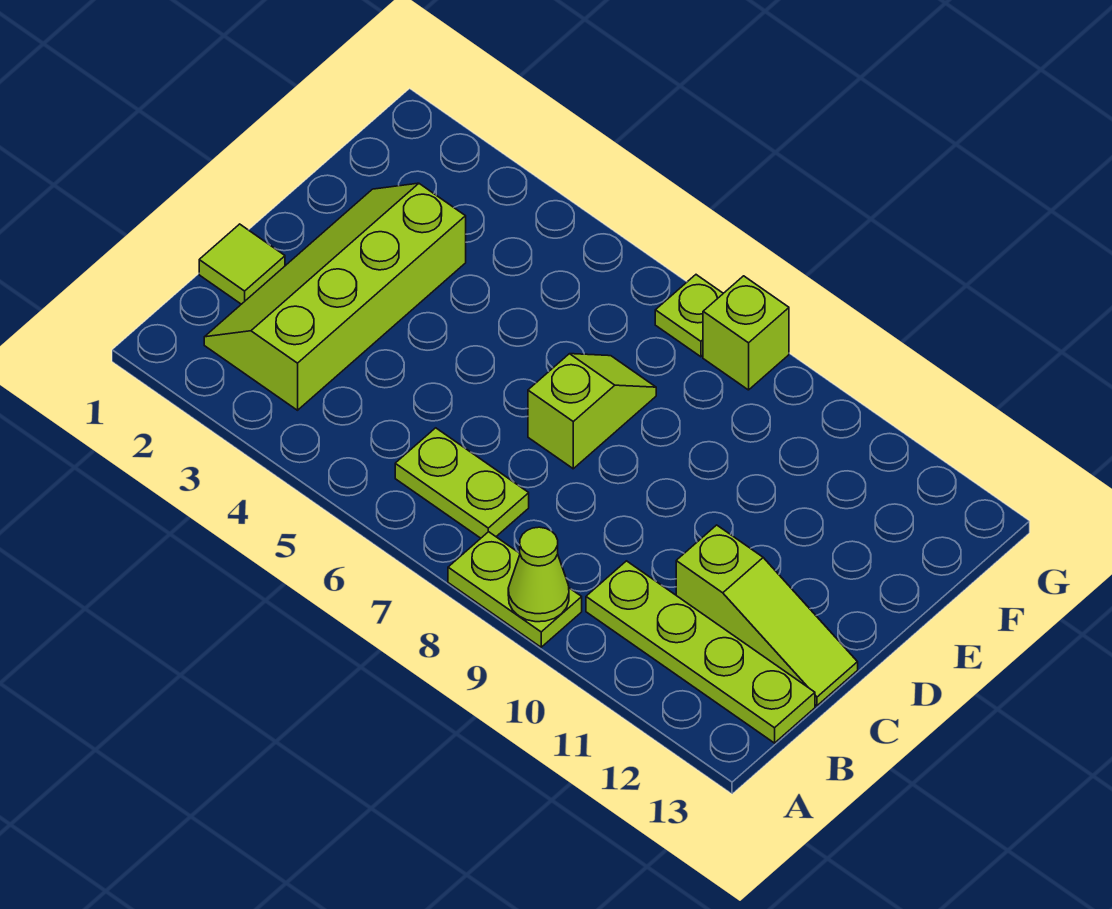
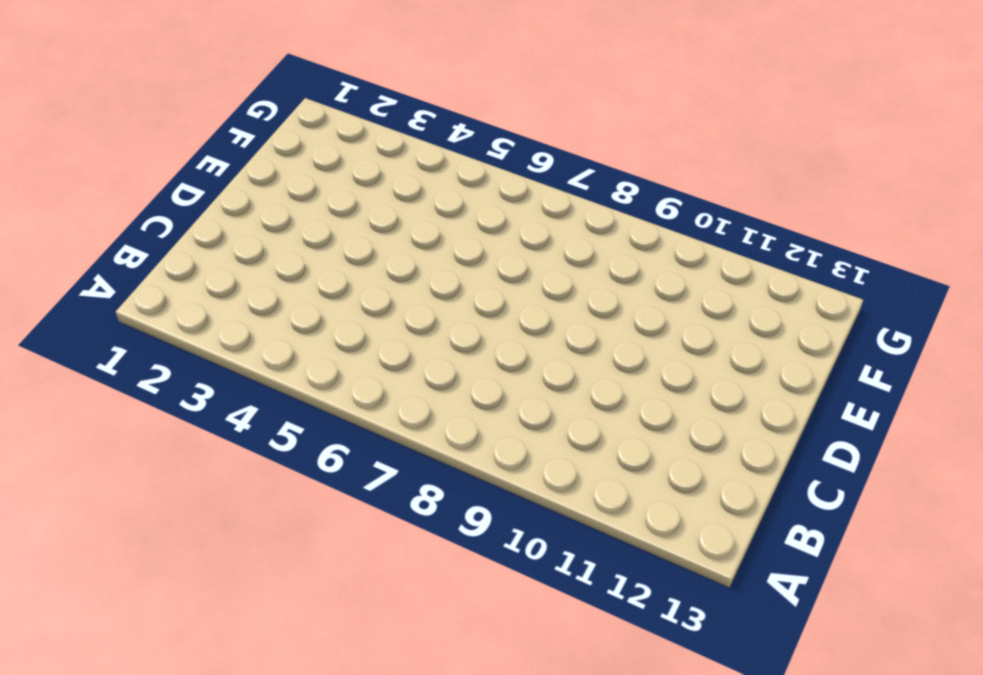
none -> lime plate A8:A9 level 1
none -> lime slope B2:E3 level 1 top 3

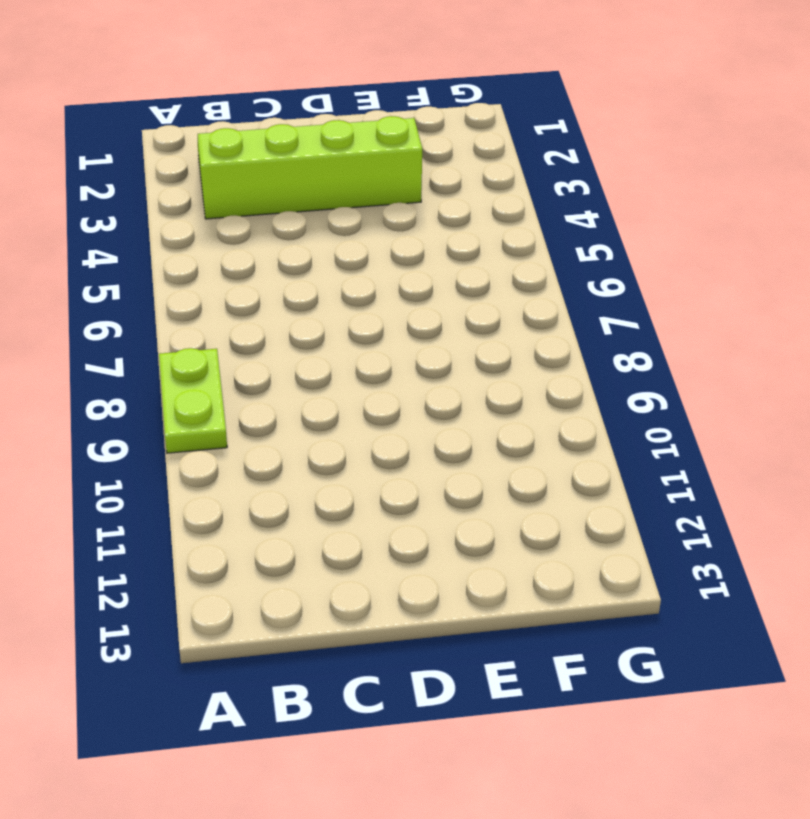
none -> lime plate B6:B7 level 1
none -> lime plate B10:B13 level 1

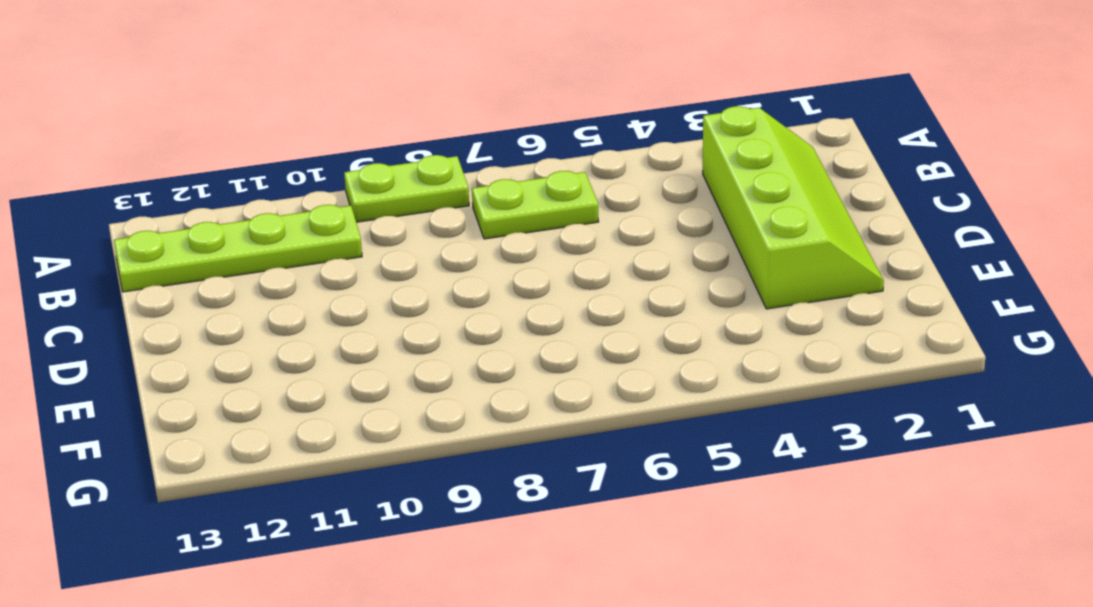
none -> lime tile C1 level 1
none -> lime slope C11:C13 level 1 top 11

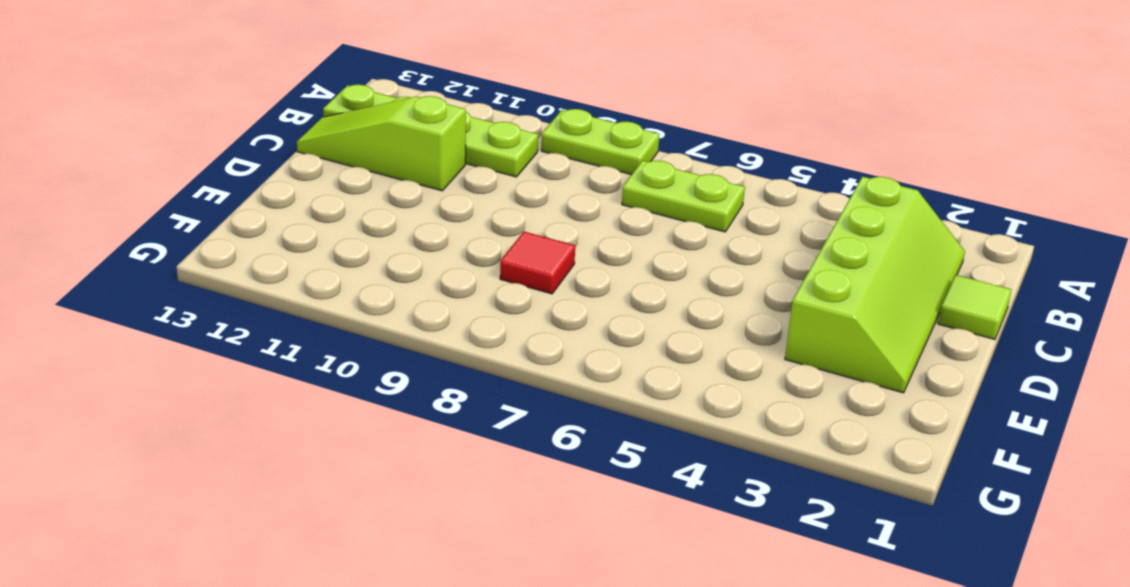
red tile E8 level 1 -> none
none -> lime slope D7:E7 level 1 top D
none -> lime plate G7 level 1

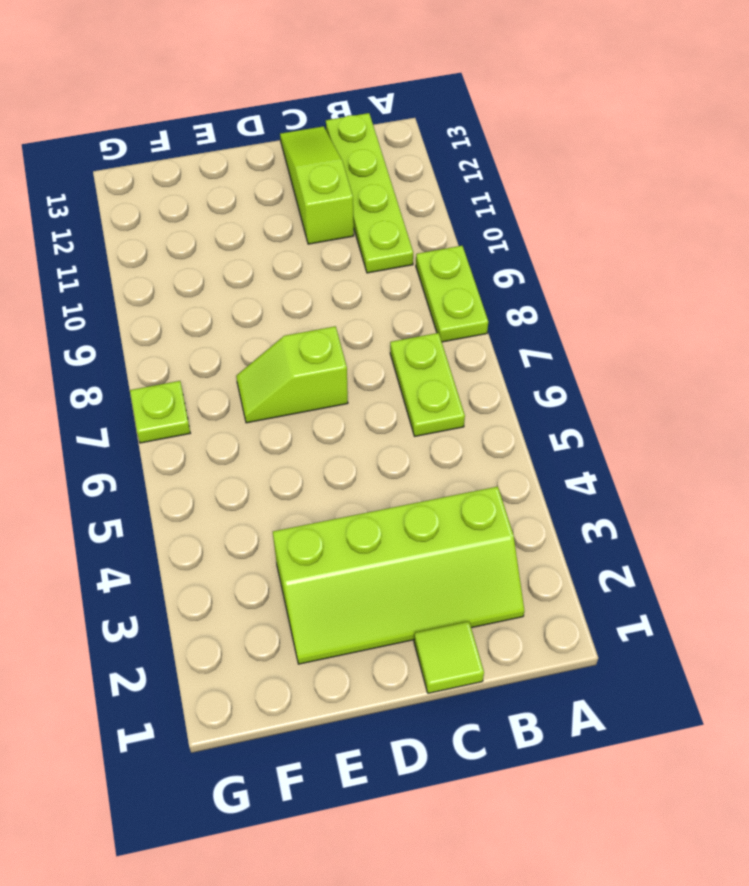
none -> lime brick G8 level 1
none -> lime cone A9 level 2

